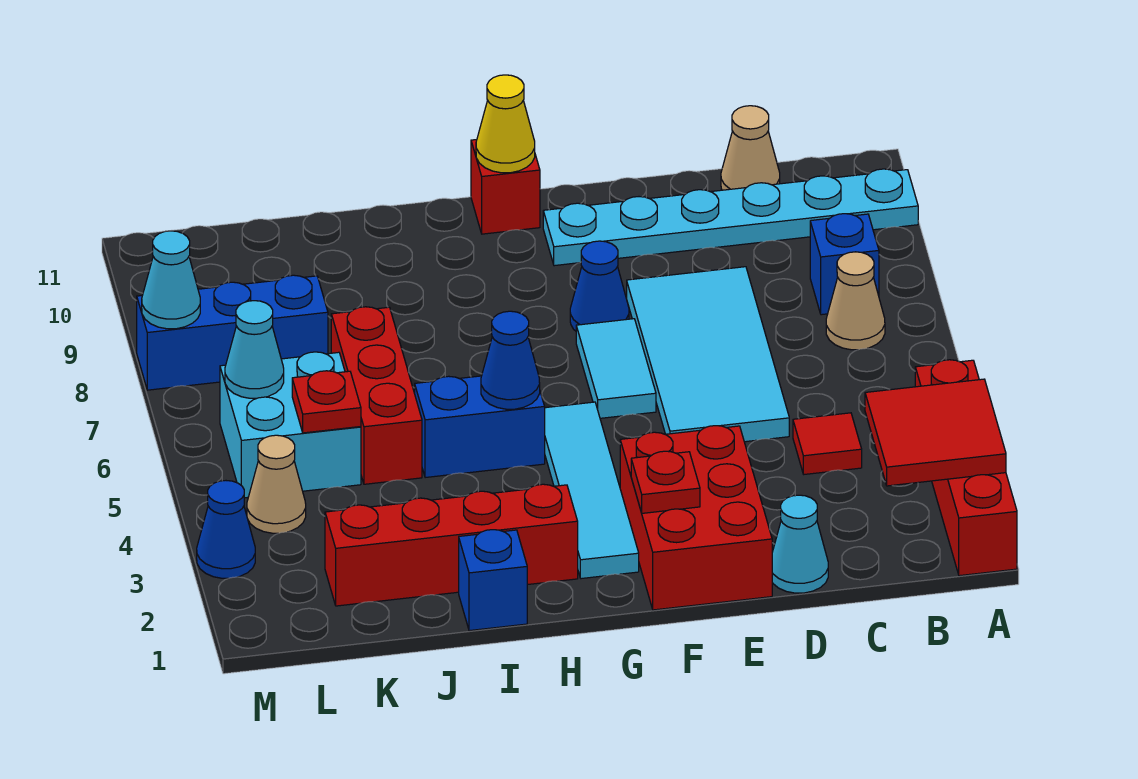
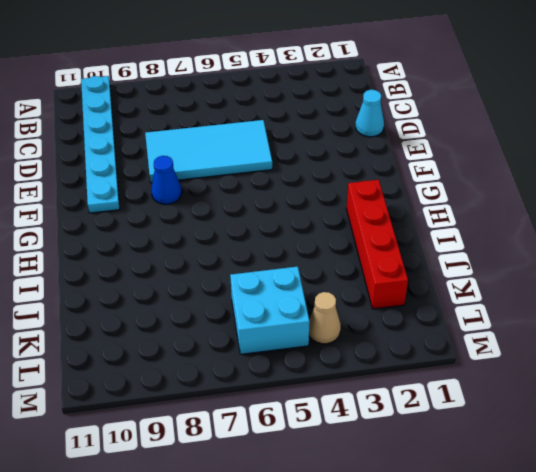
none -> red brick A1:A4 level 1
none -> tan cone B7 level 1
none -> blue brick B8 level 1

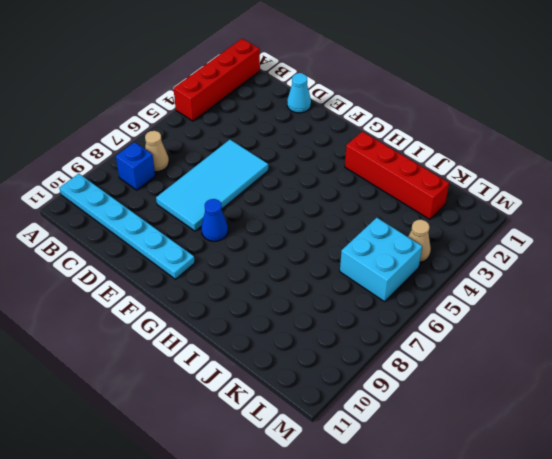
none -> red tile C4 level 1
none -> tan cone C11 level 1
none -> red brick E1:F3 level 1

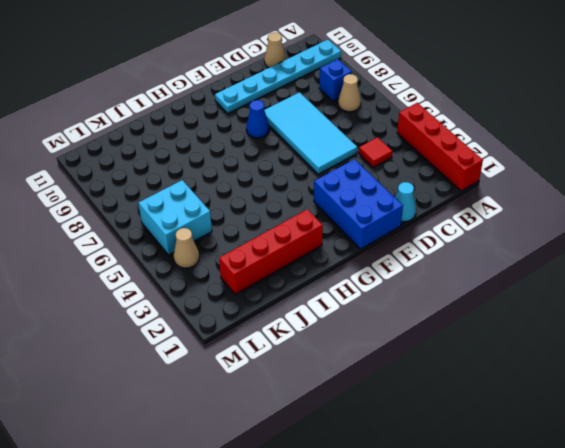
blue brick E1:F3 level 1 -> red brick E1:F3 level 1
none -> cyan tile F6:F7 level 1
none -> cyan tile G2:G5 level 1
none -> red brick G11 level 1

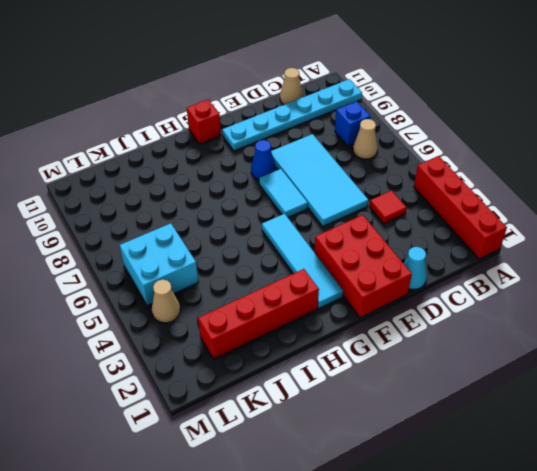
none -> blue brick H5:I5 level 1
none -> blue brick I1 level 1
none -> red brick J5:J7 level 1

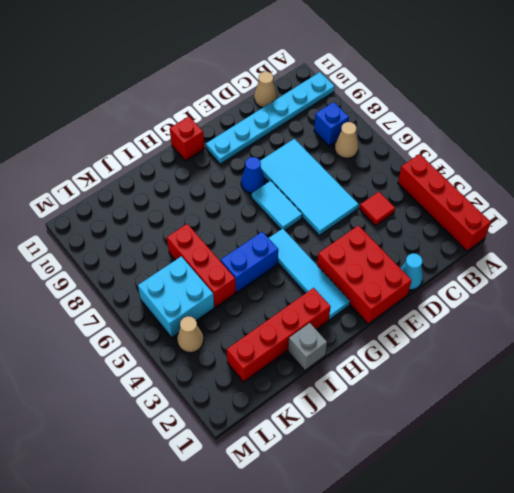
grey brick I1 level 1 -> blue brick I1 level 1
none -> blue brick K8:M8 level 1
none -> blue cone M3 level 1
none -> red tile A2:B3 level 2

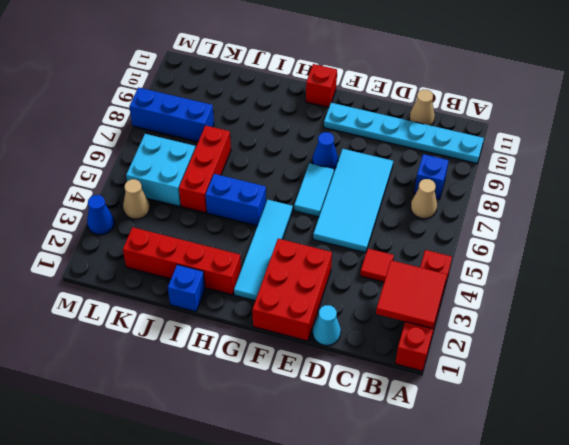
none -> red plate F2 level 2
none -> yellow cone G11 level 2
none -> blue cone H5 level 2

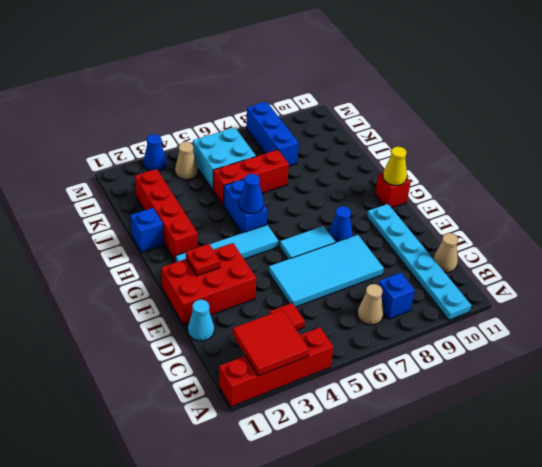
none -> red plate K5 level 2
none -> cyan cone L6 level 2
none -> cyan cone M8 level 2

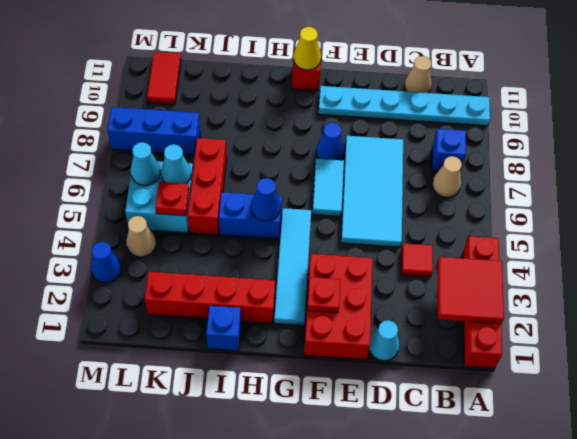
cyan cone K6 level 2 -> cyan cone M8 level 2
red tile L10:L11 level 1 -> none

